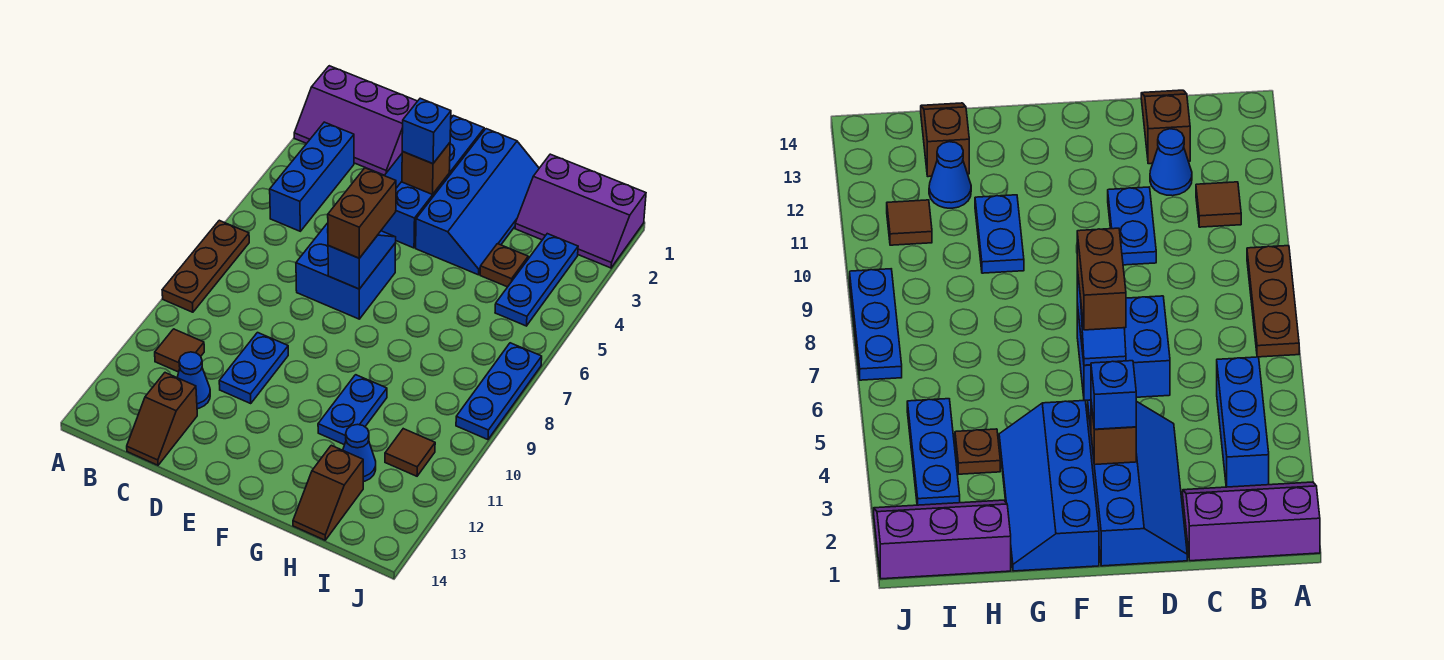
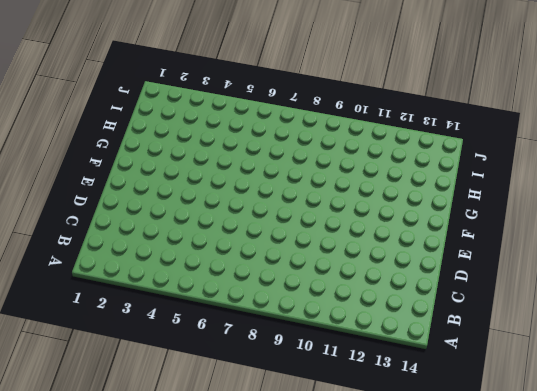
none -> purple slope A1:C2 level 1 top 1
none -> brown plate A7:A9 level 1
none -> blue brick B3:B5 level 1

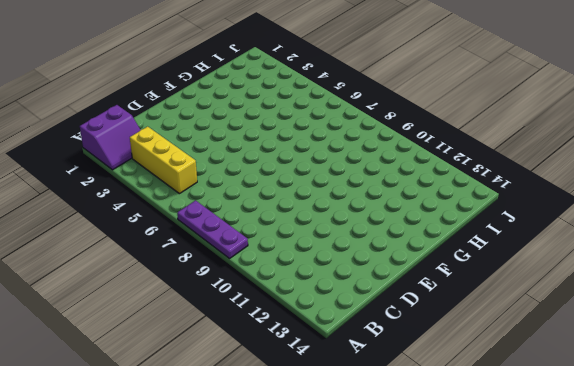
purple slope A1:B2 level 1 top 1 -> purple slope A1:C2 level 1 top 1
purple plate A7:A9 level 1 -> brown plate A7:A9 level 1
yellow brick B3:B5 level 1 -> blue brick B3:B5 level 1
none -> brown tile B11 level 1
none -> blue cone C12 level 1
none -> brown slope C13:C14 level 1 top 13

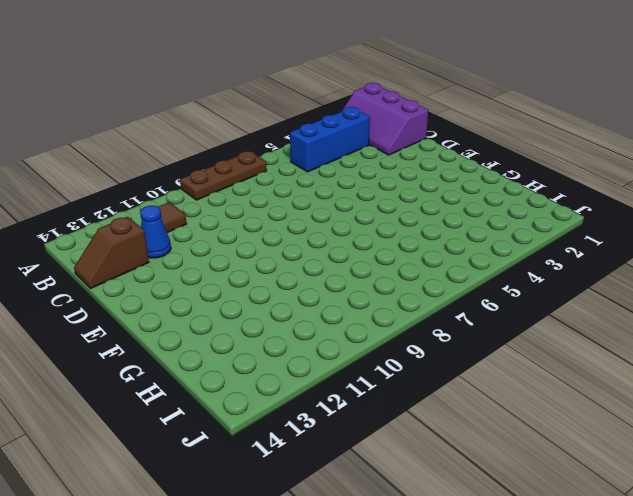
none -> blue slope D1:E4 level 1 top E
none -> blue brick D6:E7 level 1
none -> blue plate D10:D11 level 1

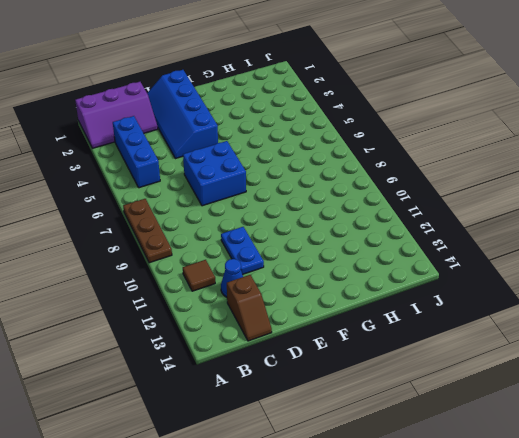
none -> blue slope F1:G4 level 1 top F
none -> blue plate G10:G11 level 1
none -> purple slope H1:J2 level 1 top 1

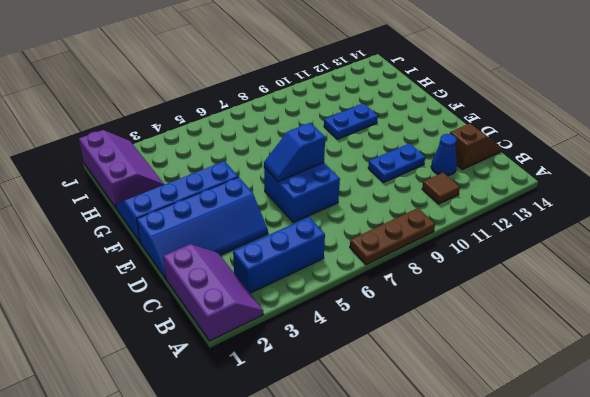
none -> brown plate H4 level 1
none -> blue cone H12 level 1
none -> brown slope H13:H14 level 1 top 13

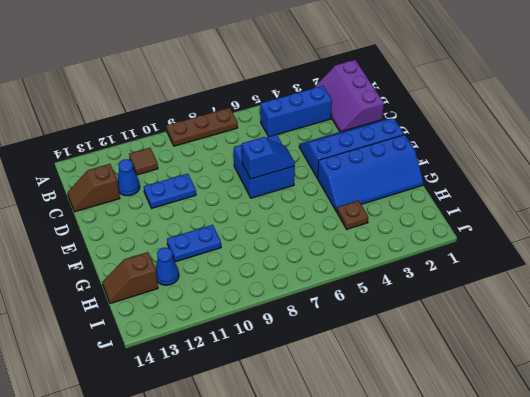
none -> purple slope H1:J2 level 1 top 1
none -> blue plate I3:I5 level 1
none -> brown tile I11 level 1

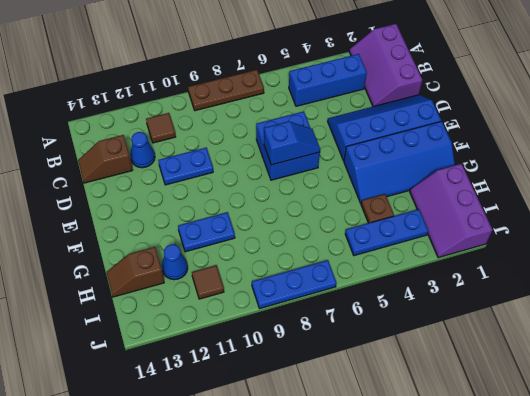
none -> brown brick E3 level 2
none -> blue brick E3 level 3
none -> brown brick E6:E7 level 3

